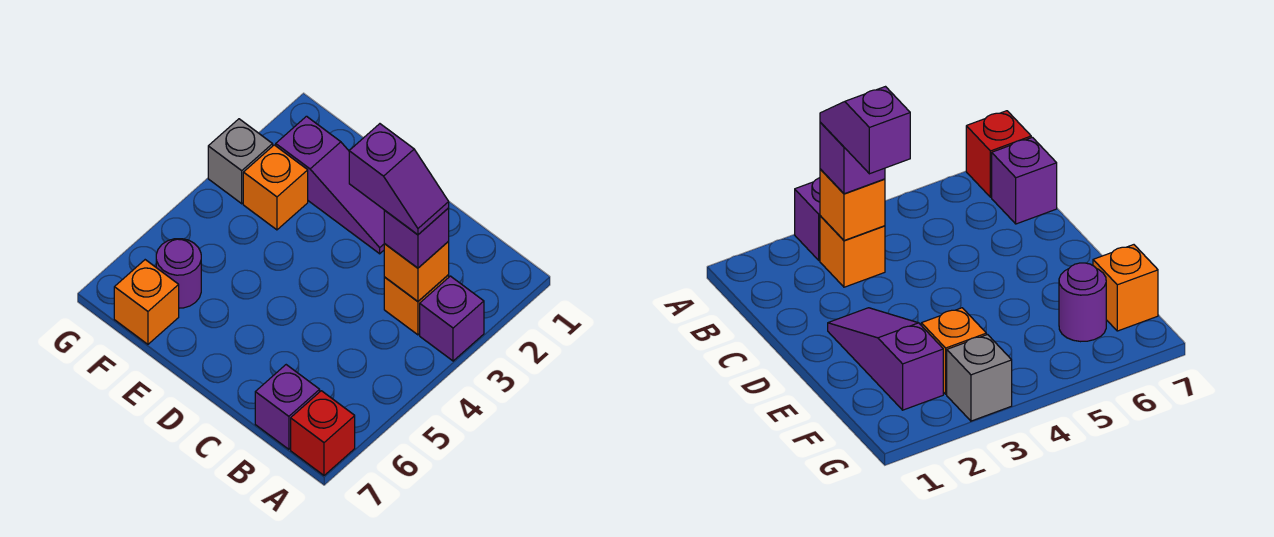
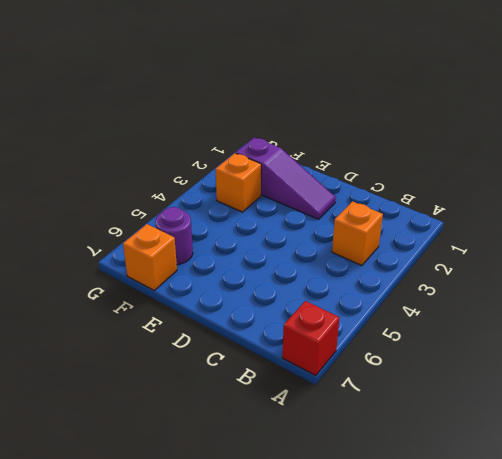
none -> purple brick A3 level 1
none -> purple brick B7 level 1
none -> grey brick G3 level 1

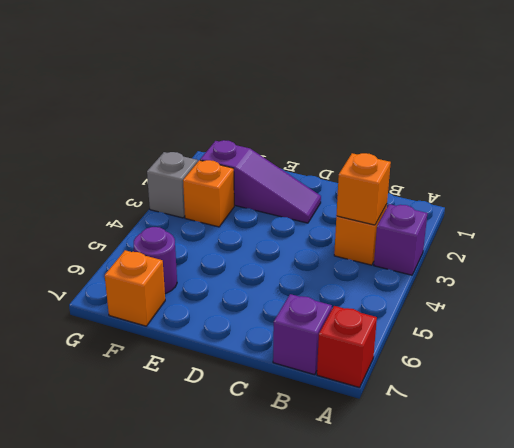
none -> purple brick B3 level 3
none -> purple slope B3:C3 level 4 top C

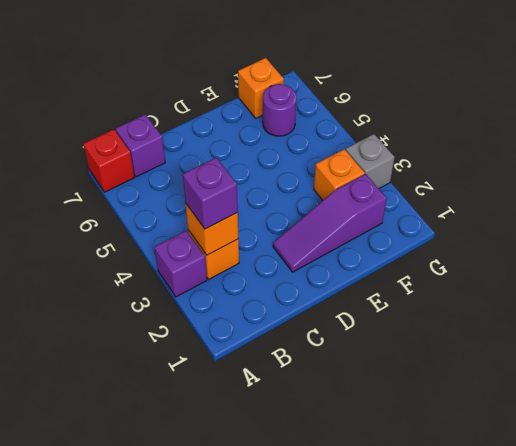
none -> purple slope B3:C3 level 4 top C

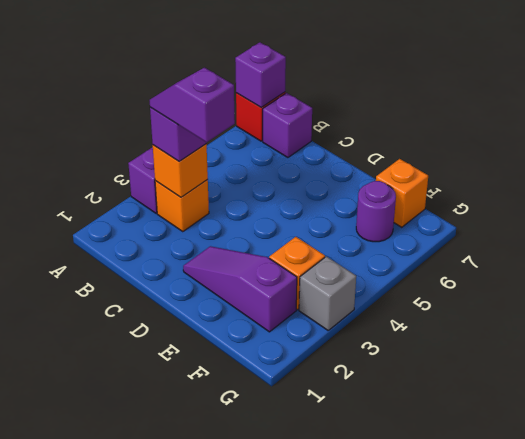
purple brick A7 level 2 -> none

